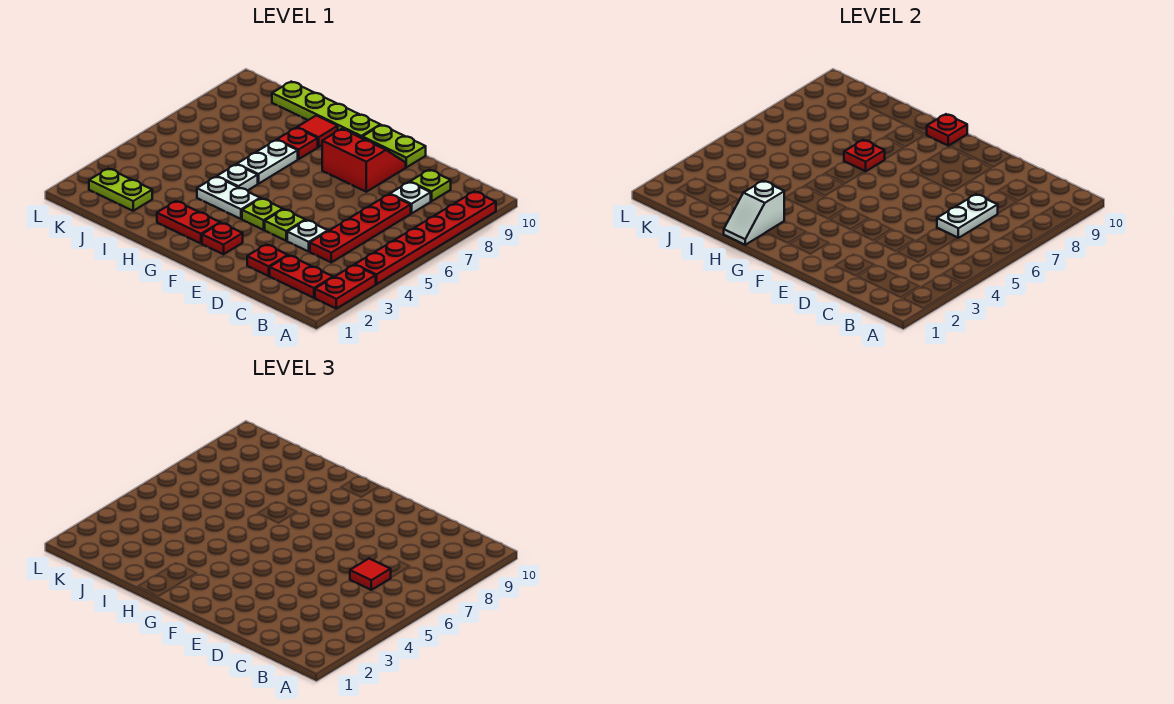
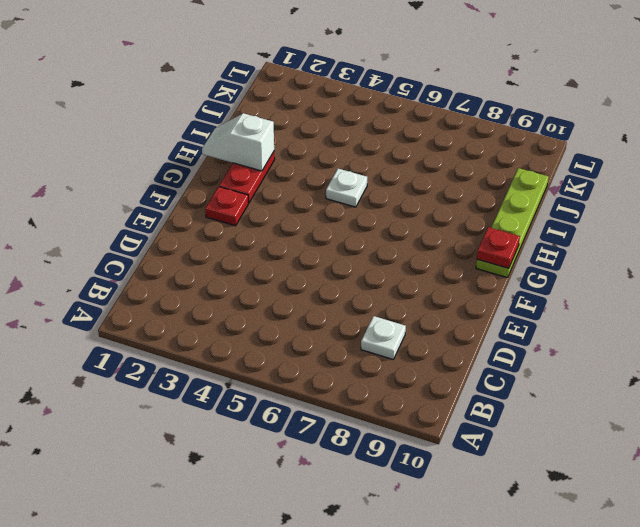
none -> red plate A2:A3 level 1
none -> red plate A4:A9 level 1
none -> red plate B2:C2 level 1

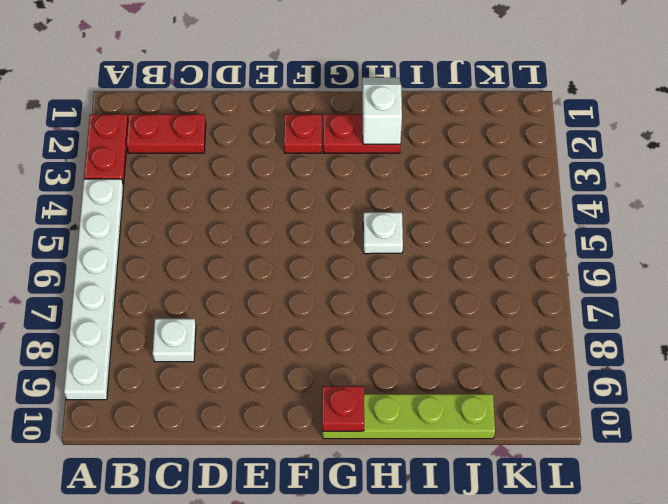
white plate A4:A9 level 1 -> red plate A4:A9 level 1
none -> red plate C4:C7 level 1
none -> lime plate C9 level 1
none -> red plate D2 level 1

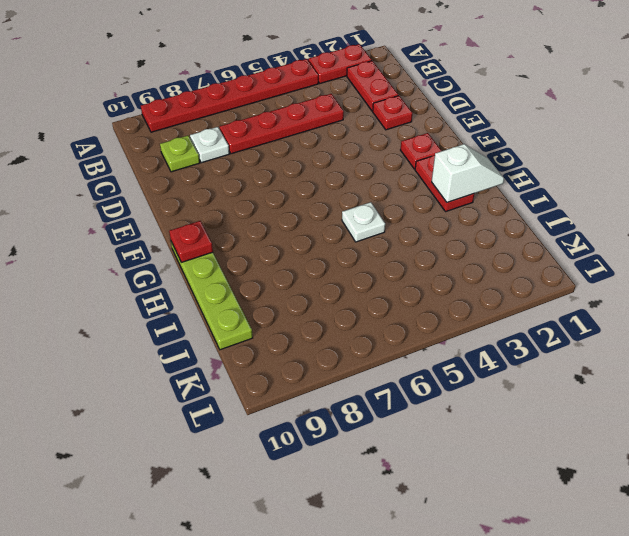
none -> white plate D4 level 1
none -> lime plate E4 level 1
none -> red slope E8:F9 level 1 top 8

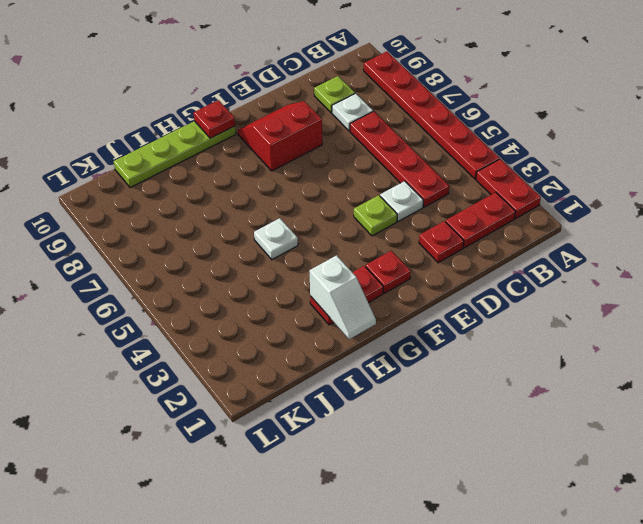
none -> lime plate E10:F10 level 1
none -> lime plate F4 level 1
none -> white plate G4:H4 level 1

